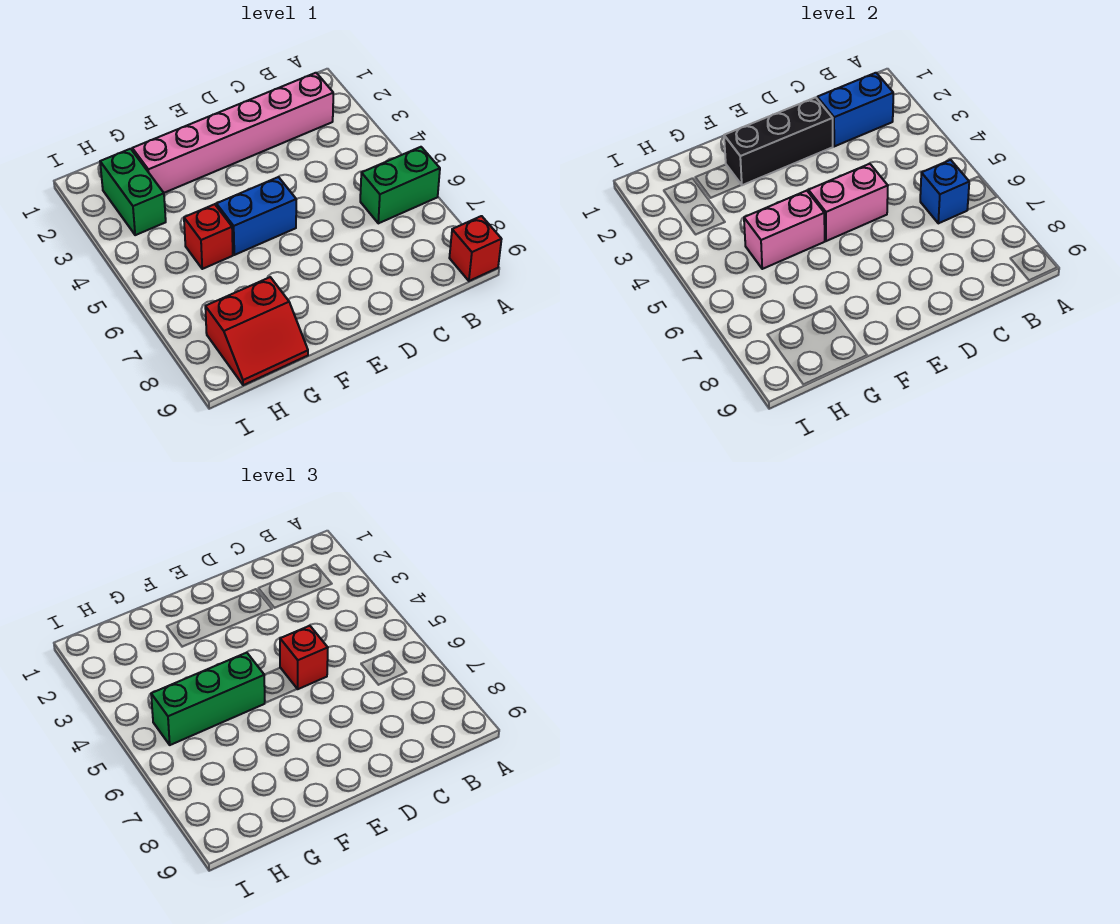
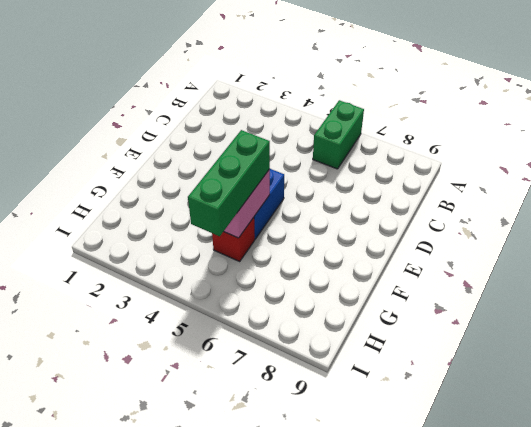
none -> red brick A9 level 1
none -> pink brick B2:G2 level 1
none -> red slope G8:H9 level 1 top 8

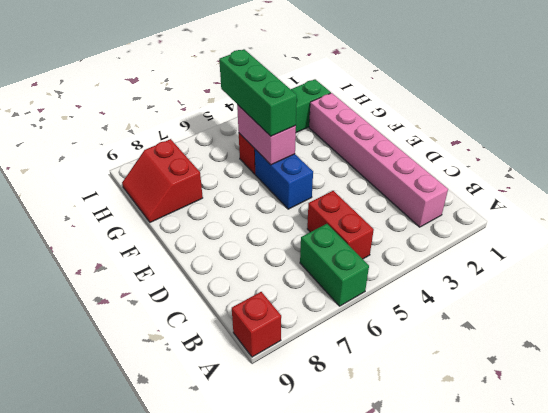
red brick B5:C5 level 1 -> none
none -> blue brick B2:C2 level 2
none -> blue brick B6 level 2
none -> black brick D2:F2 level 2

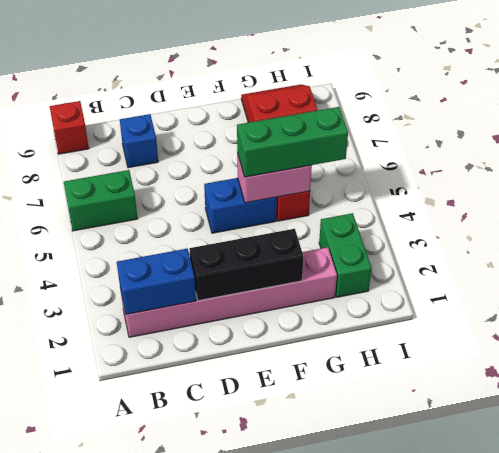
blue brick C8 level 1 -> blue brick B6 level 2
none -> pink brick D5:E5 level 2
none -> red brick D5 level 3

